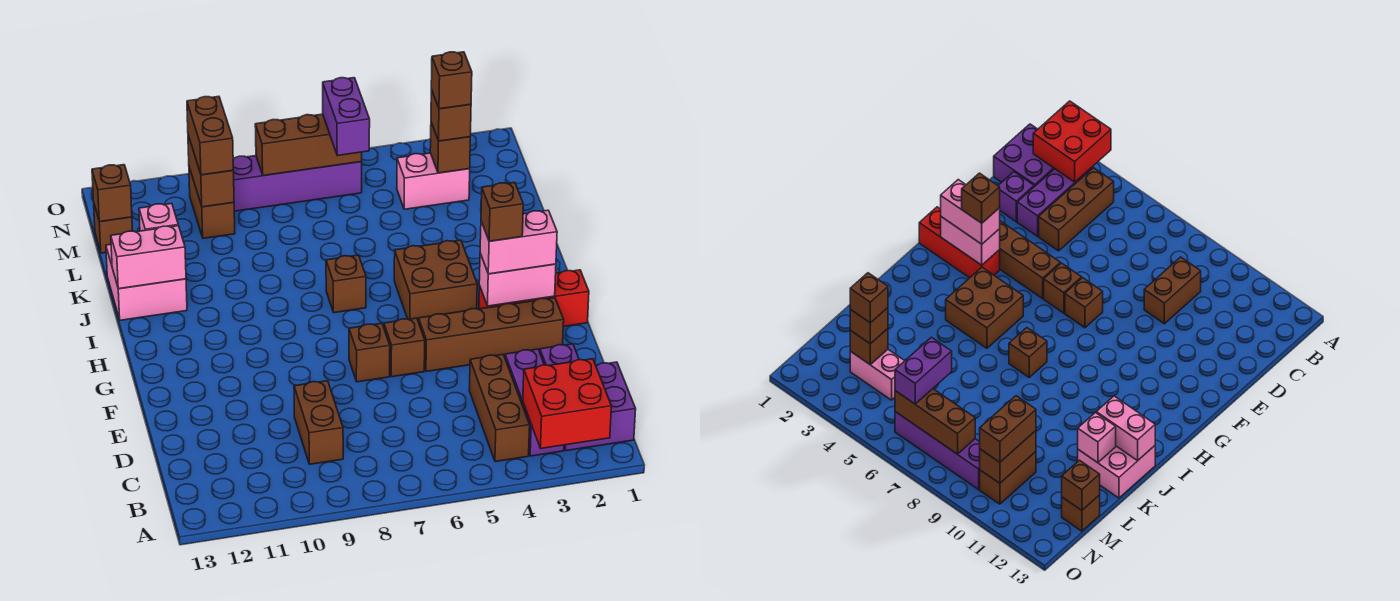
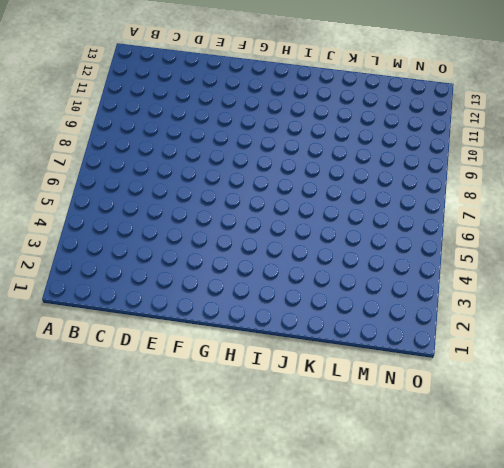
none -> purple brick B1:C2 level 1
none -> purple brick B3:D3 level 1
none -> brown brick B4:D4 level 1
none -> brown brick C9:D9 level 1

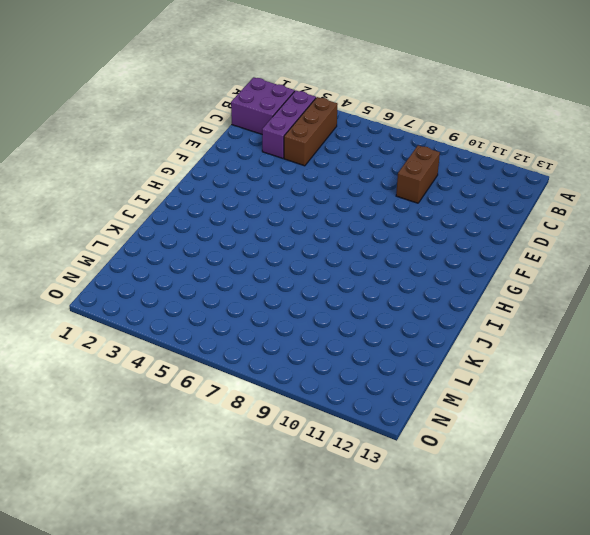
none -> purple brick D2 level 1
none -> brown brick F2:F5 level 1
none -> brown brick F6 level 1
none -> brown brick F7 level 1

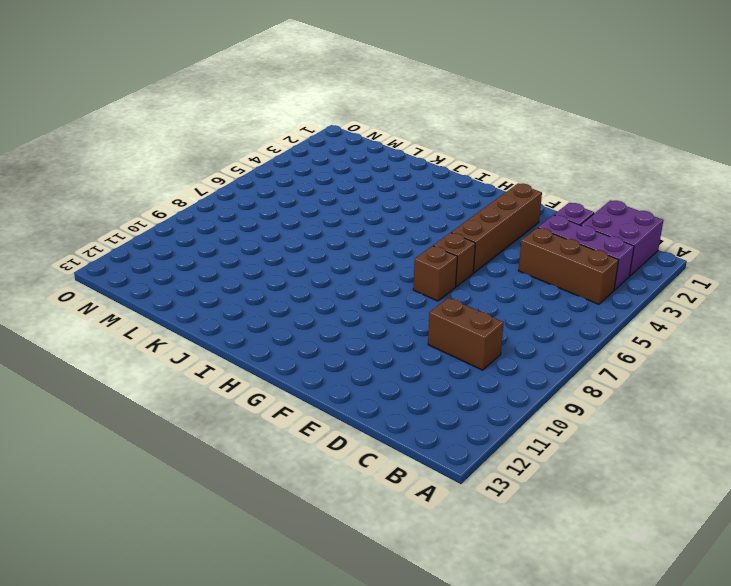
none -> red brick G1:G3 level 1
none -> brown brick H4:I5 level 1
none -> brown brick I7 level 1
none -> pink brick J12:K13 level 1

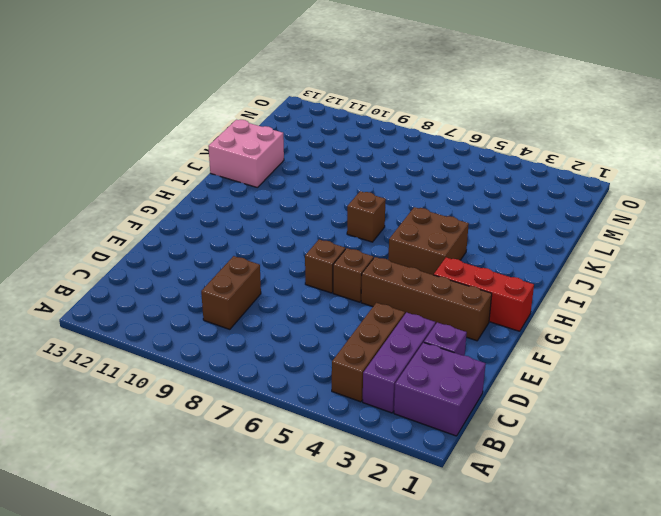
none -> pink brick M3:M4 level 1
none -> brown brick M10:N10 level 1
none -> brown brick M13 level 1
none -> purple brick N6:N9 level 1

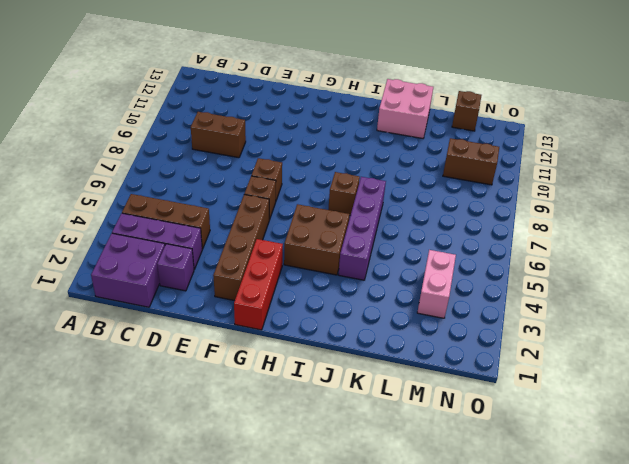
purple brick J4:J7 level 1 -> purple brick N6:N9 level 1
none -> red brick A2:B3 level 2
none -> pink brick G2:G3 level 2
none -> pink brick J12:J13 level 2
none -> pink brick K12 level 2

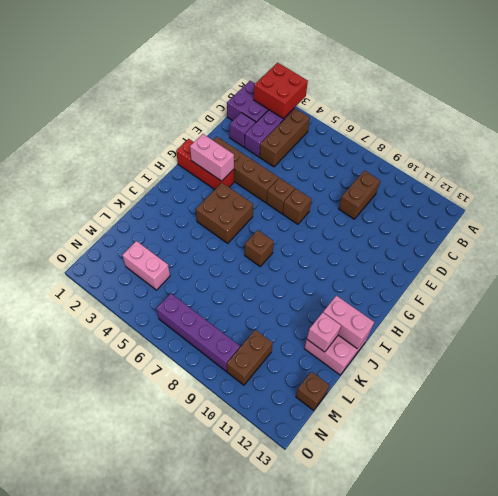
none -> brown brick M3 level 2
none -> brown brick M10:N10 level 2
none -> brown brick M13 level 2
none -> brown brick N6:N8 level 2

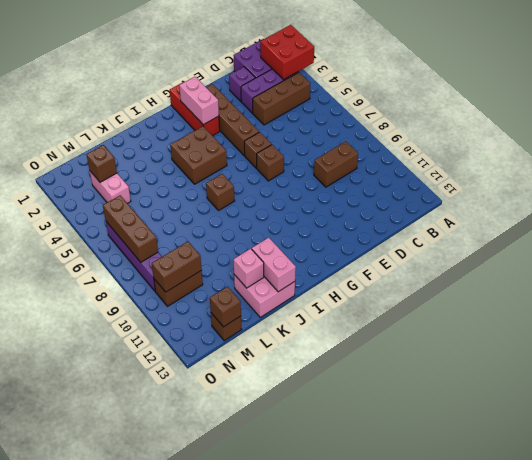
none -> pink brick G2:G3 level 3
none -> brown brick M3 level 3
none -> purple brick M6:N6 level 3
none -> brown brick M10:N10 level 3

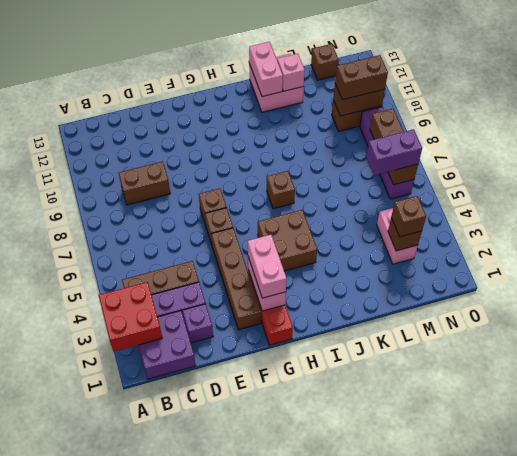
none -> brown brick M13 level 2
none -> brown brick G3 level 4
none -> brown brick M3 level 4

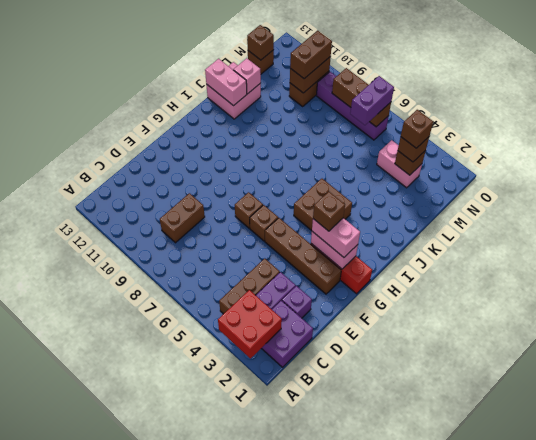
none -> brown brick I7 level 1

